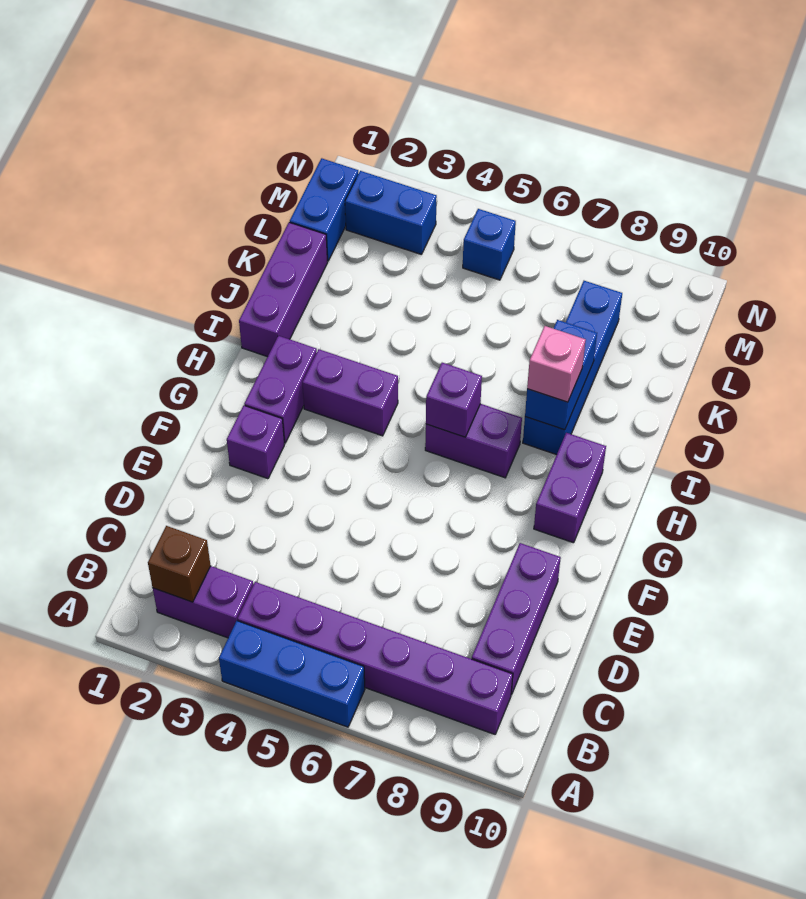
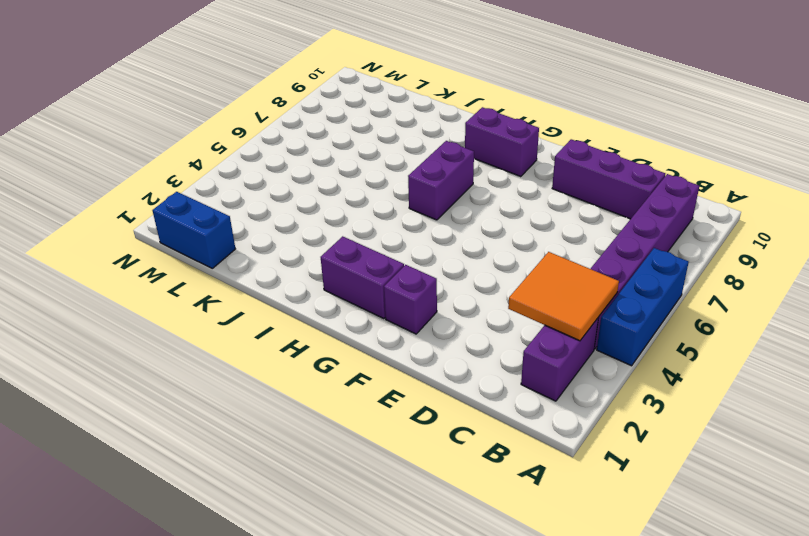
orange tile B3:C4 level 2 -> none
none -> purple brick H3:H4 level 1
none -> purple brick I1:K1 level 1
none -> blue brick I8:L8 level 1

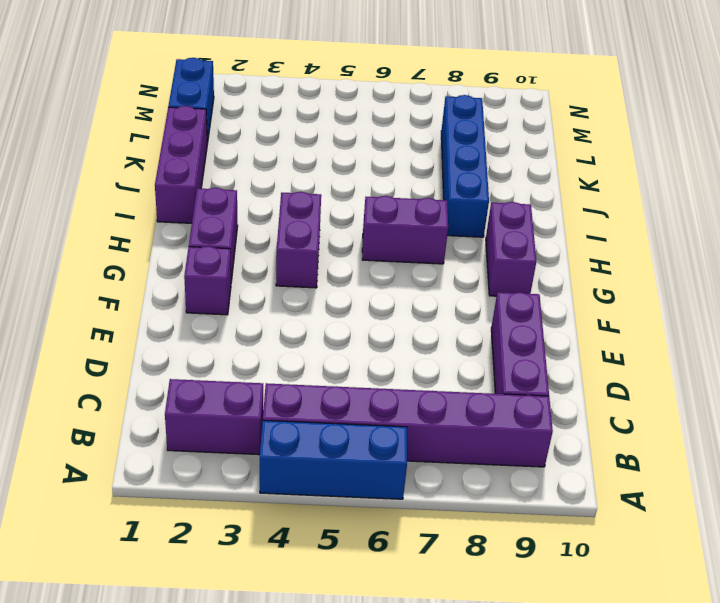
purple brick G4:H4 level 1 -> purple brick H3:H4 level 1
none -> blue brick M2:M3 level 1
none -> blue brick M5 level 1
none -> brown brick B2 level 2

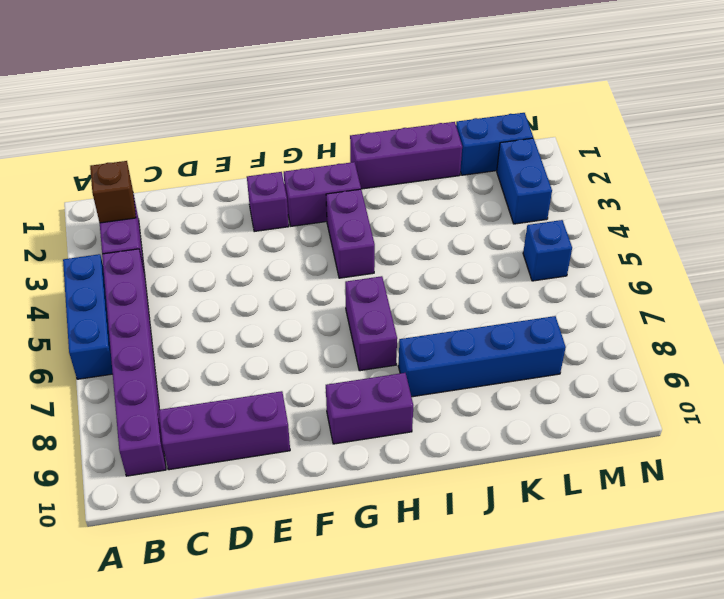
none -> purple brick H6 level 2
none -> blue brick I8:J8 level 2
none -> pink brick I8 level 3

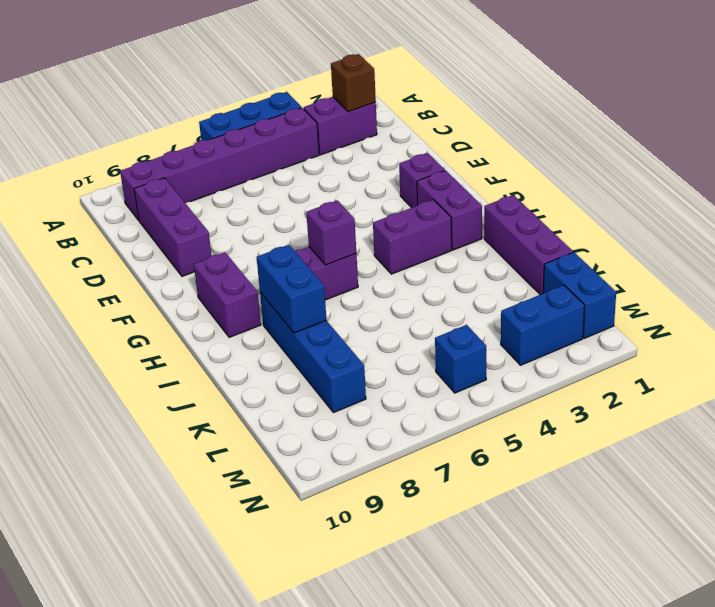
none -> pink brick I8 level 3

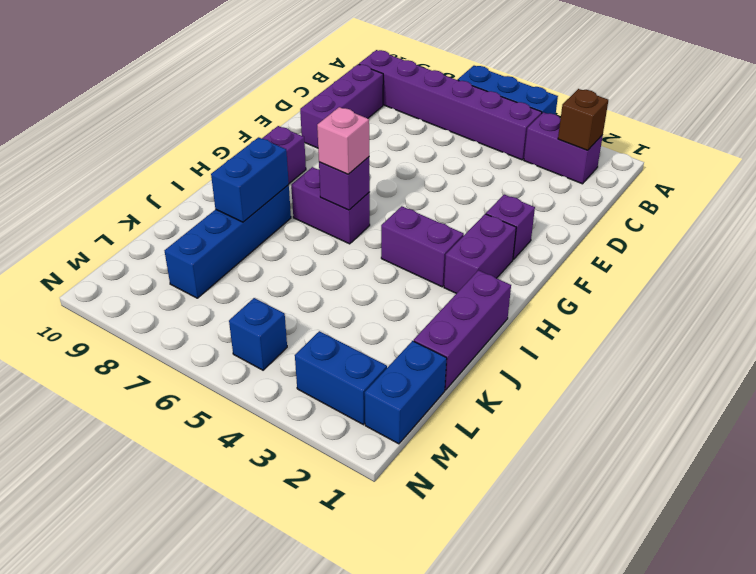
pink brick H6 level 3 -> pink brick I8 level 3

